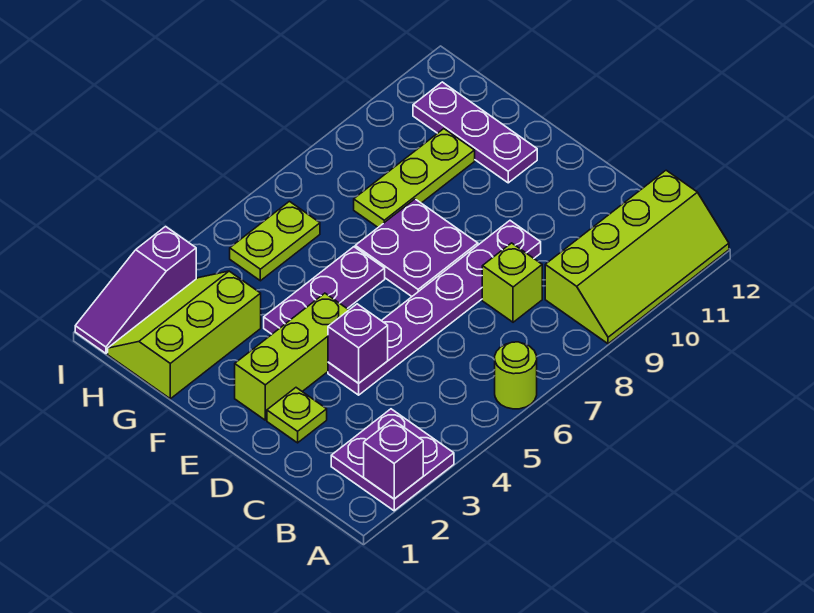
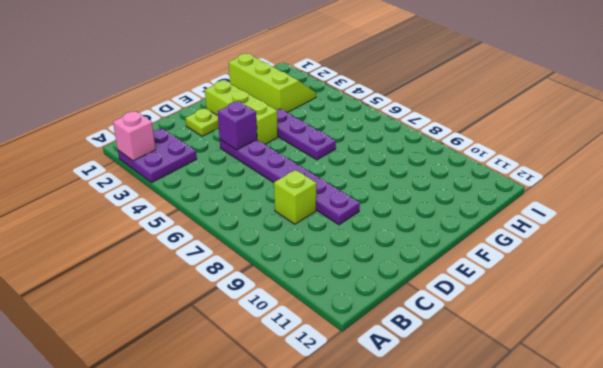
pink brick A2 level 2 -> purple brick A2 level 2
none -> lime round brick A6 level 1
none -> lime slope A9:B12 level 1 top B
none -> purple plate E7:F8 level 1

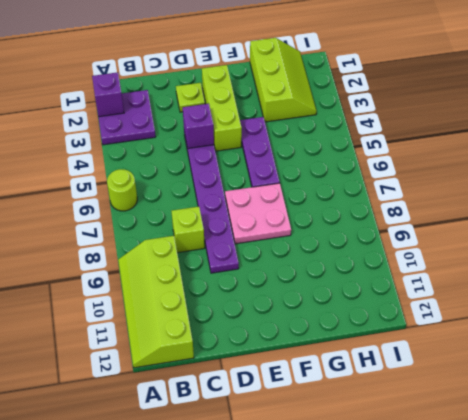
pink plate E7:F8 level 1 -> purple plate E7:F8 level 1
none -> purple plate F11:H11 level 1
none -> lime plate G8:G10 level 1
none -> lime plate H5:H6 level 1

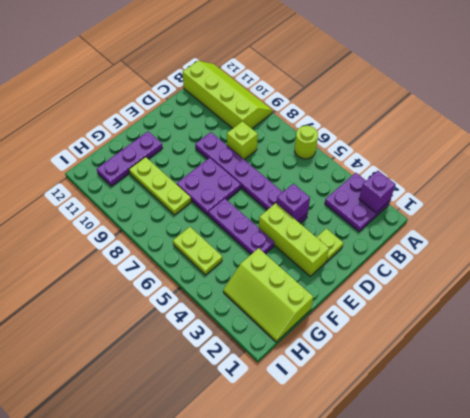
none -> purple slope I1:I3 level 1 top 3

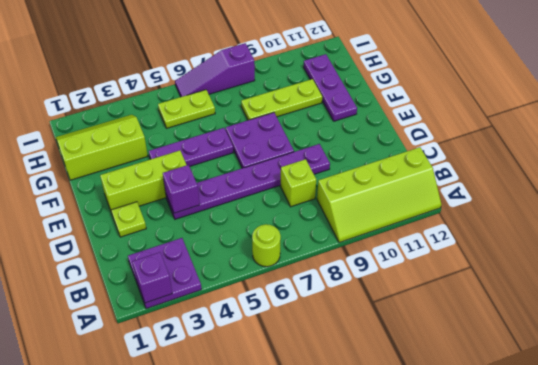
purple slope I6:I8 level 1 top 8 -> purple slope I1:I3 level 1 top 3

